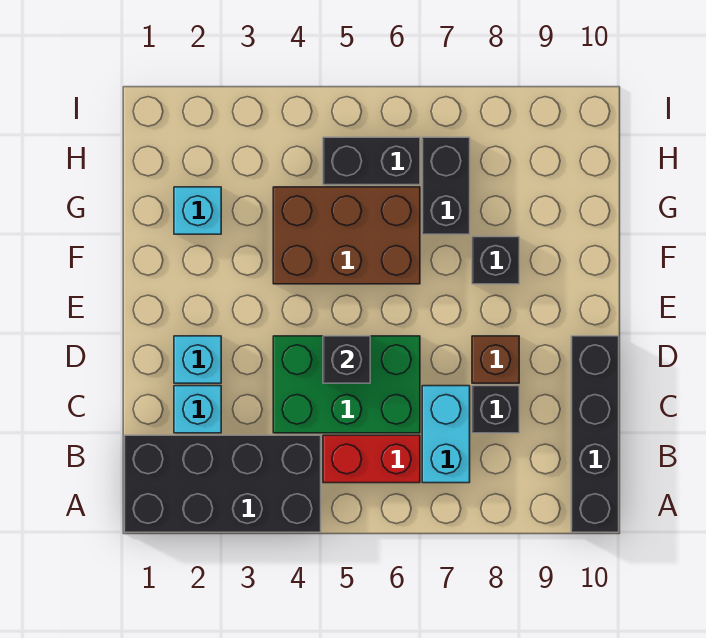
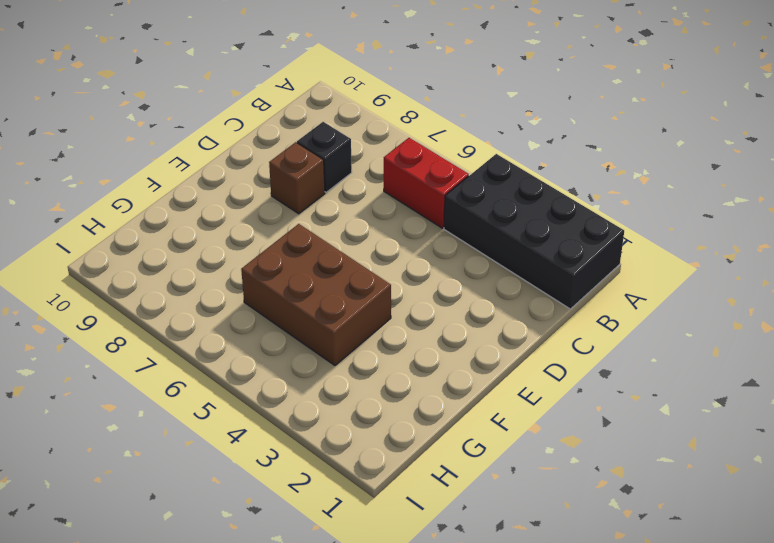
none -> black brick A10:D10 level 1
none -> cyan brick B7:C7 level 1
none -> cyan brick C2 level 1

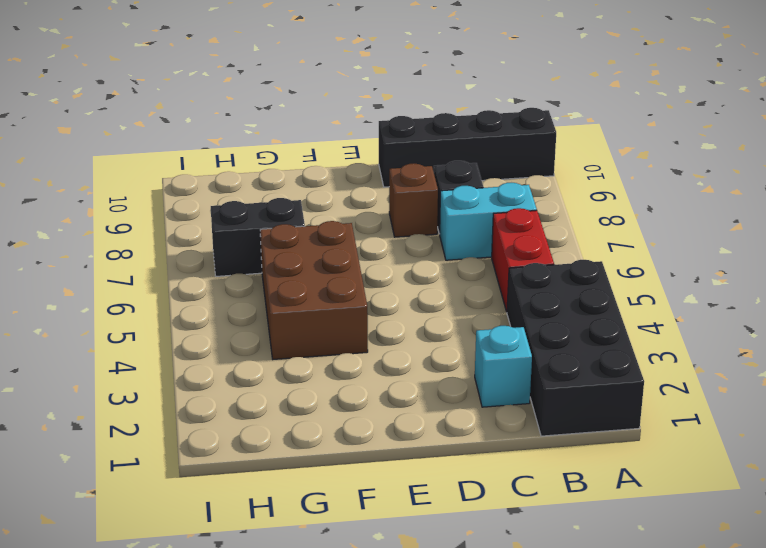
none -> green brick C4:D6 level 1
none -> cyan brick D2 level 1
none -> black brick F8 level 1

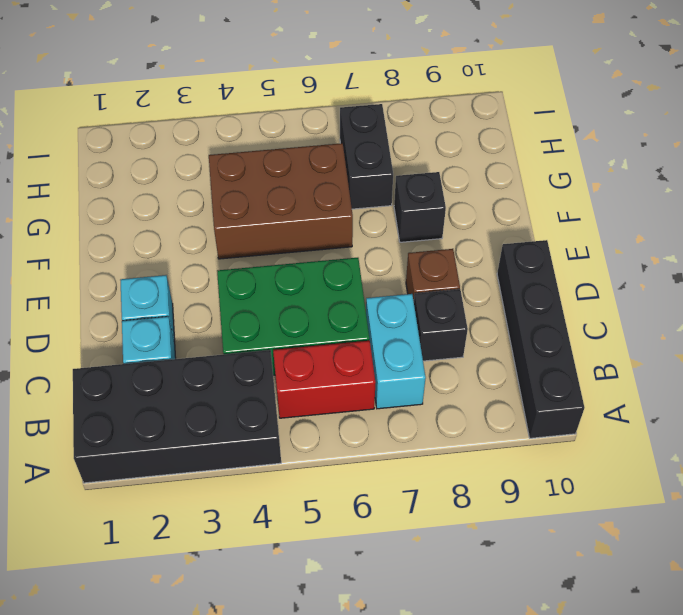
none -> cyan brick G2 level 1
none -> black brick H5:H6 level 1
none -> black brick D5 level 2

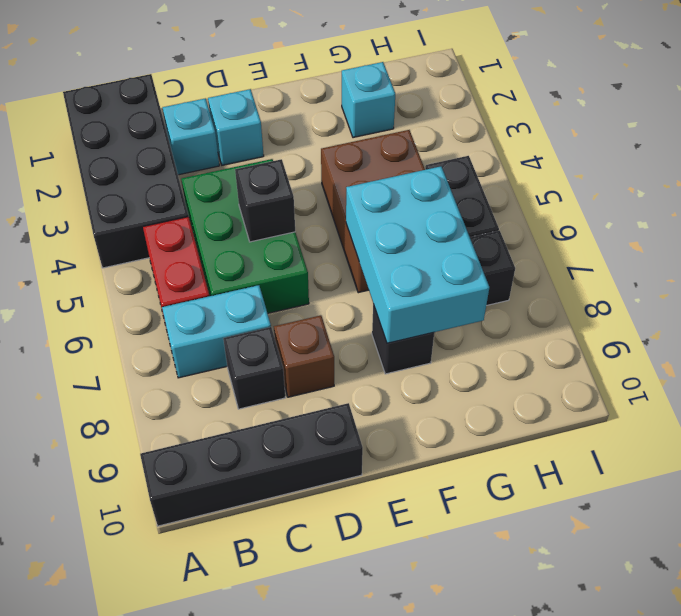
cyan brick F6:G8 level 2 -> none

